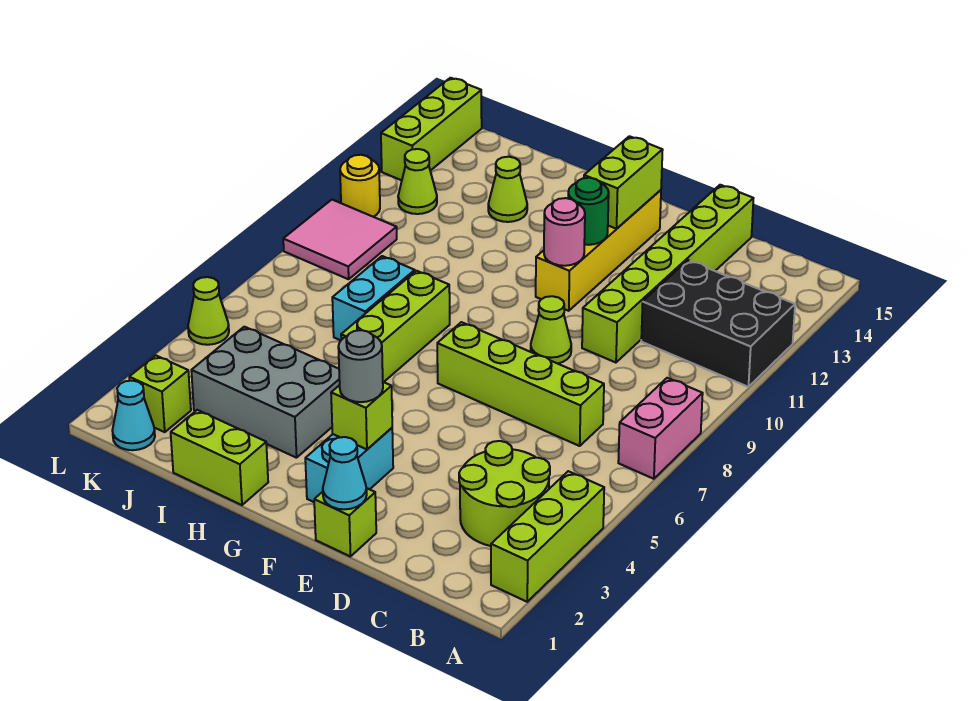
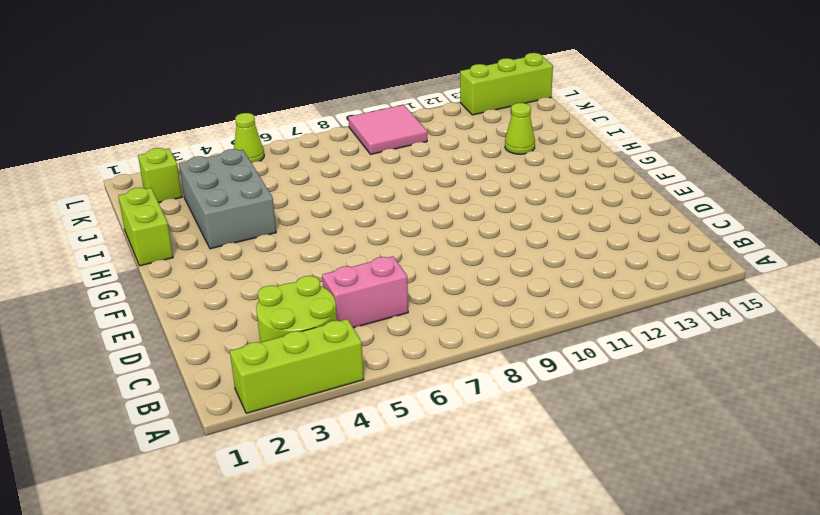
pink brick C5:C6 level 1 -> pink brick A7:A8 level 1
none -> black brick A11:C12 level 1
none -> lime brick C7:F7 level 1
none -> lime brick D10:D15 level 1

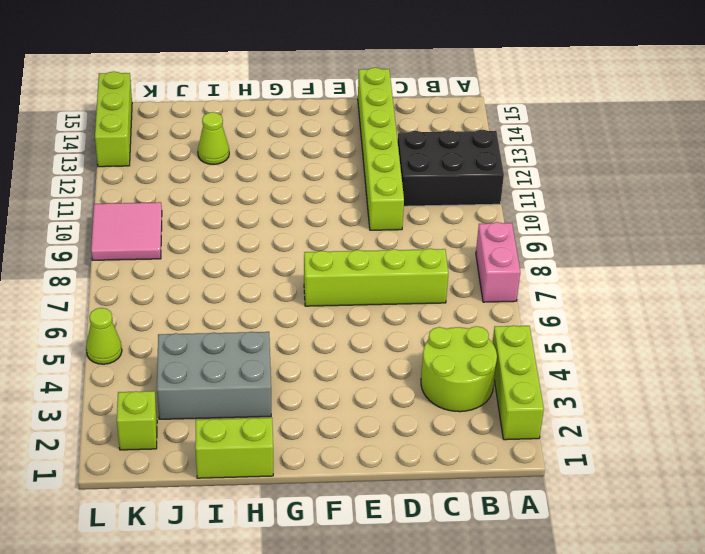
none -> lime brick E1 level 1
none -> lime cone E9 level 1
none -> cyan brick F2:F3 level 1

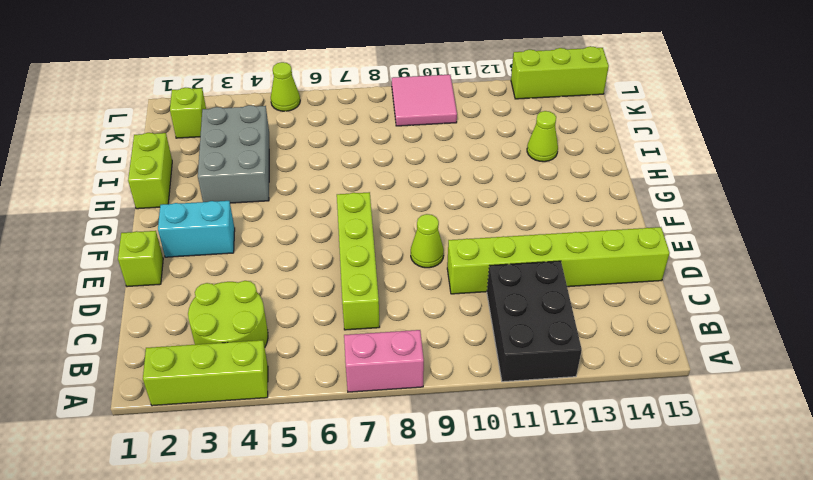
none -> yellow brick F11:F14 level 1
none -> lime brick H6:H8 level 1
none -> cyan brick I7:I8 level 1

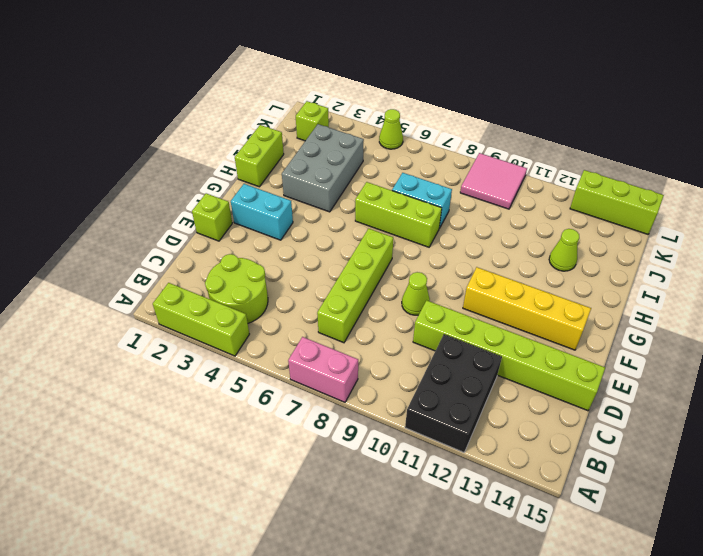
none -> cyan cone K1 level 1
none -> lime cone K12 level 1
none -> yellow round brick L11 level 1

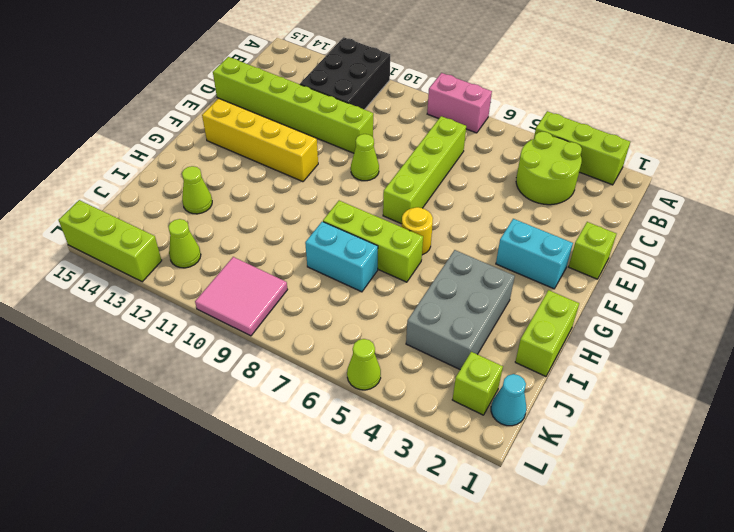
yellow round brick G6 level 1 -> yellow round brick L11 level 1
none -> cyan cone E1 level 2
none -> lime brick F3 level 2
none -> pink round brick F11 level 2

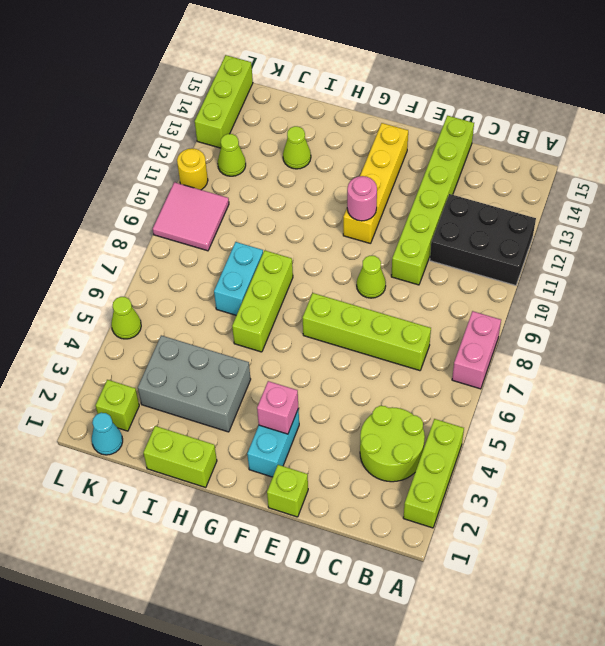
pink brick F3 level 2 -> lime brick F3 level 2
none -> cyan cone E1 level 2
none -> green round brick F12 level 2
none -> lime brick F13:F14 level 2

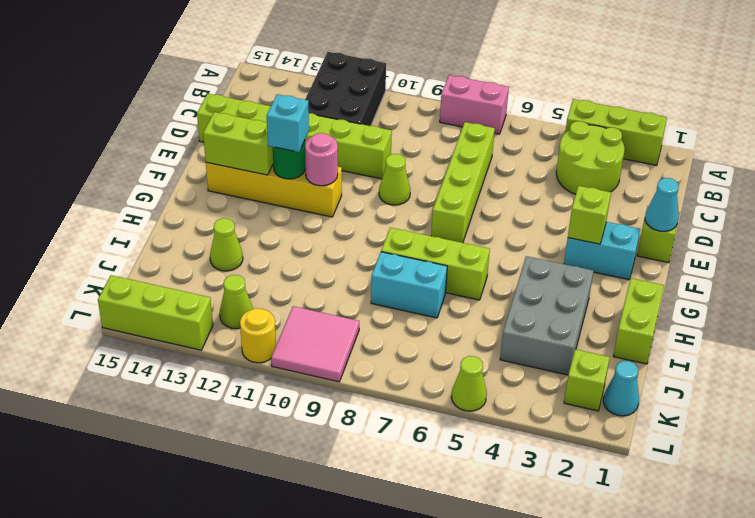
cyan brick F12 level 3 -> none
none -> grey round brick F3 level 3

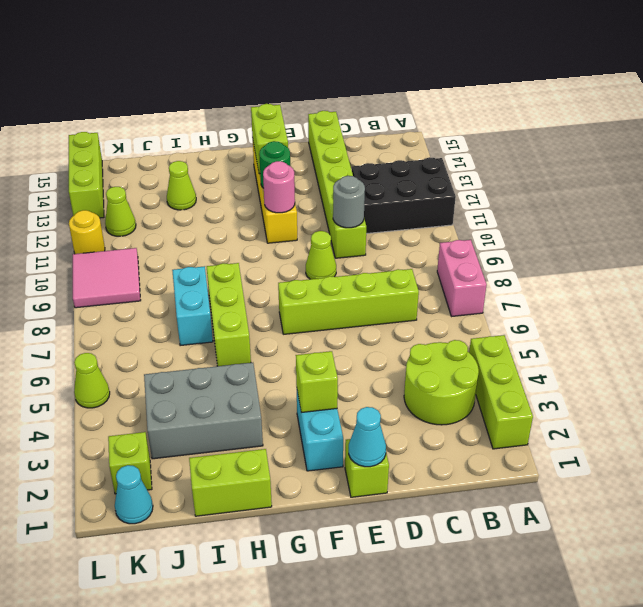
grey round brick D10 level 2 -> grey round brick F3 level 3

